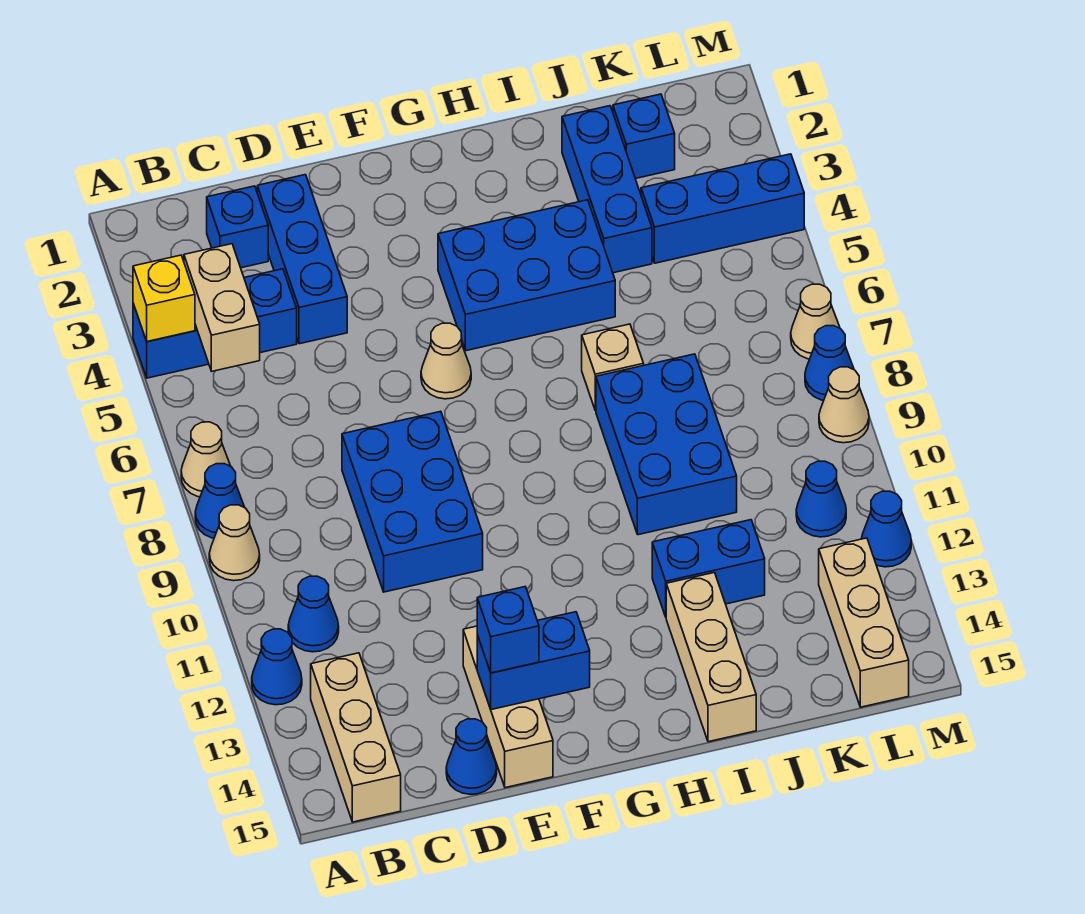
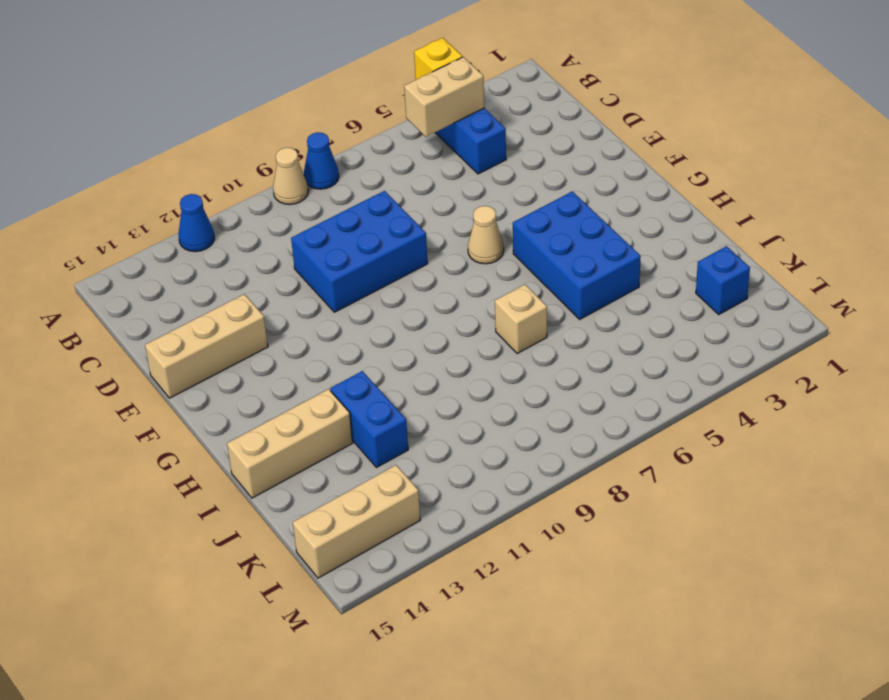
none -> tan cone A7 level 1
none -> blue cone B11 level 1
none -> tan brick B13:B15 level 1
none -> blue brick C2 level 1

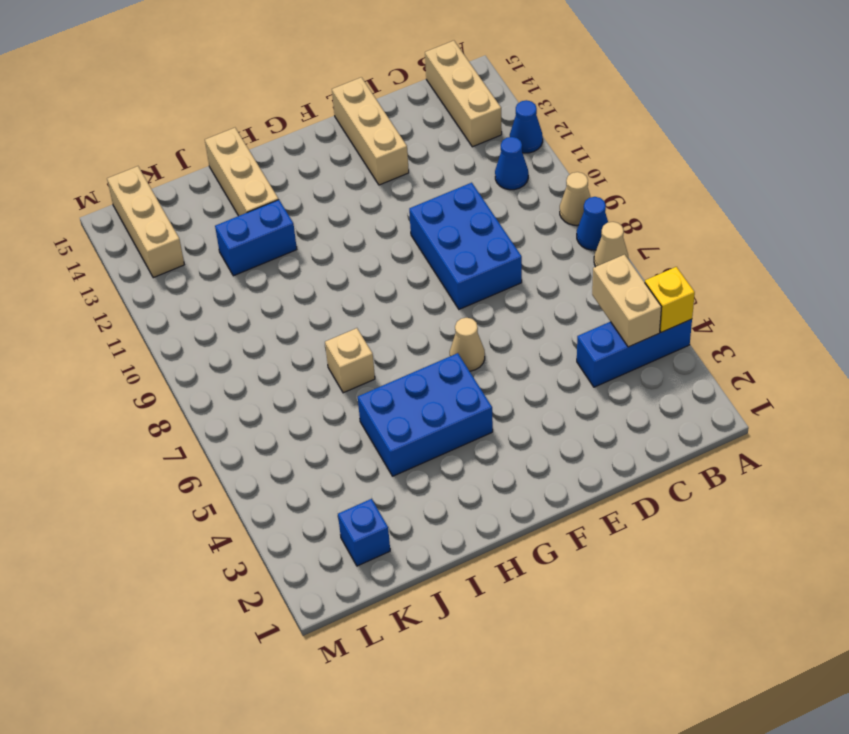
none -> blue brick C2 level 1
none -> blue brick D2:D4 level 1
none -> blue cone D15 level 1
none -> blue brick I8:J10 level 1

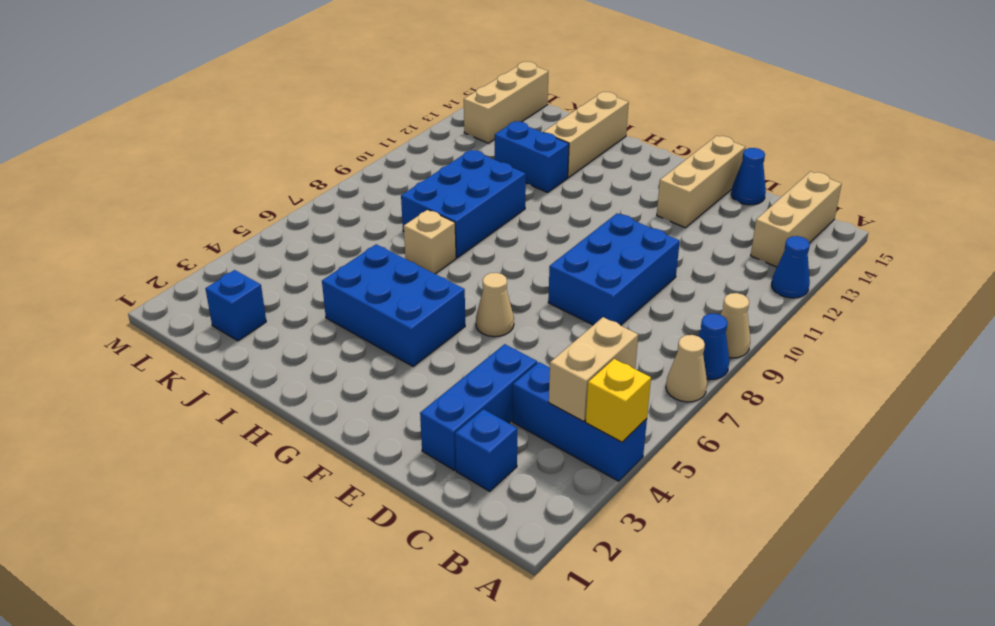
none -> blue cone B11 level 1
none -> blue brick J2:J4 level 1
none -> blue brick K4:M4 level 1
none -> blue cone L11 level 1

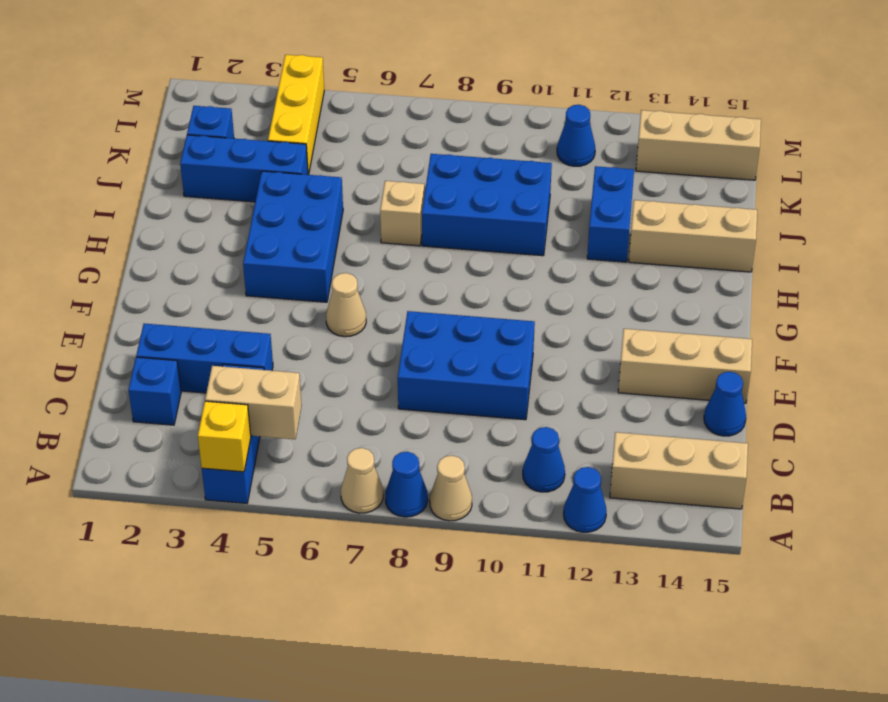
yellow brick K4:M4 level 1 -> blue brick K4:M4 level 1
none -> tan cone M7 level 1
none -> blue cone M8 level 1
none -> tan cone M9 level 1
none -> blue cone M12 level 1

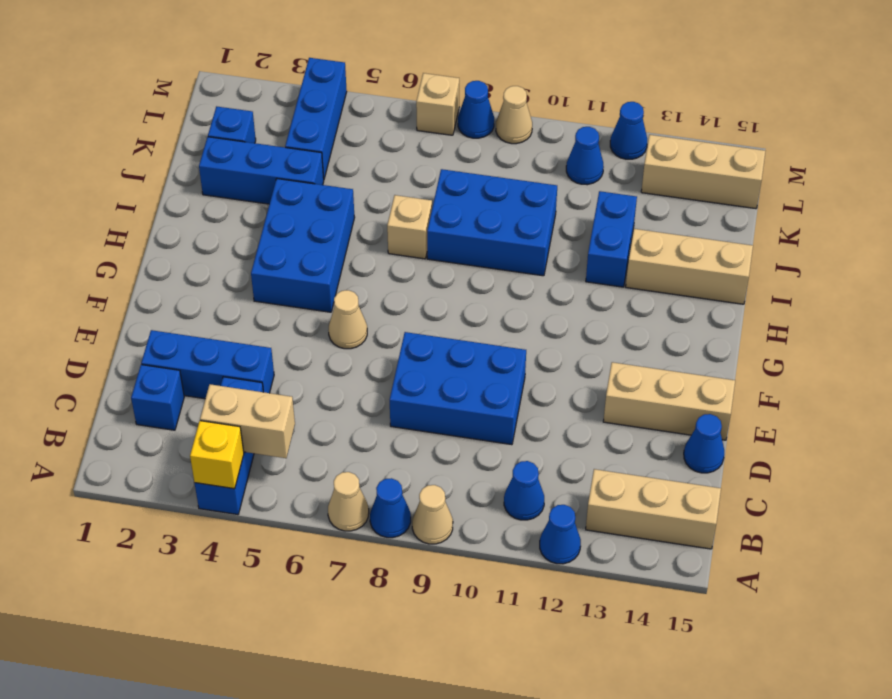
tan brick M7 level 1 -> tan cone M7 level 1
none -> blue brick E14:F14 level 2
none -> blue brick E14 level 3

